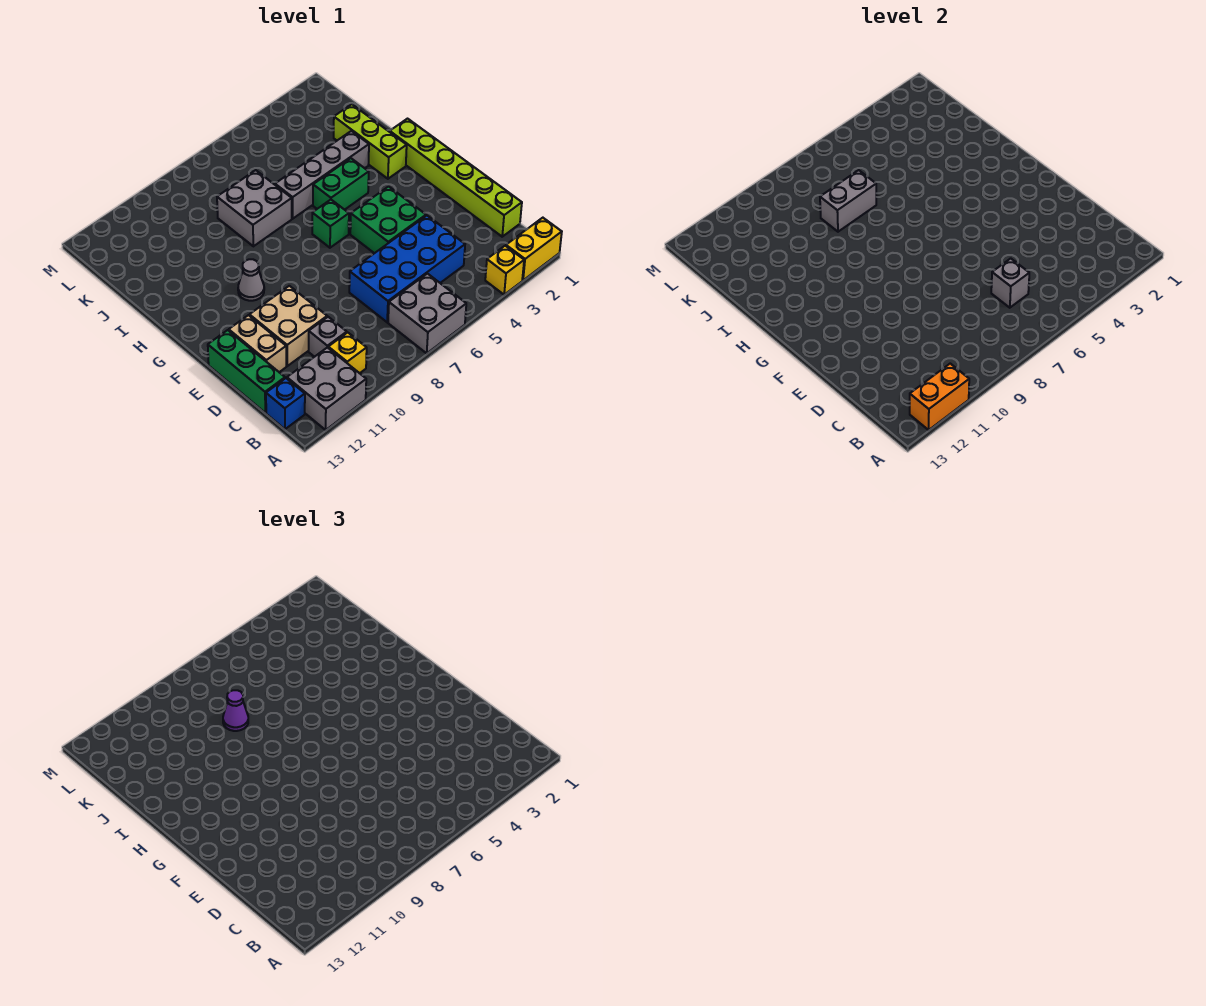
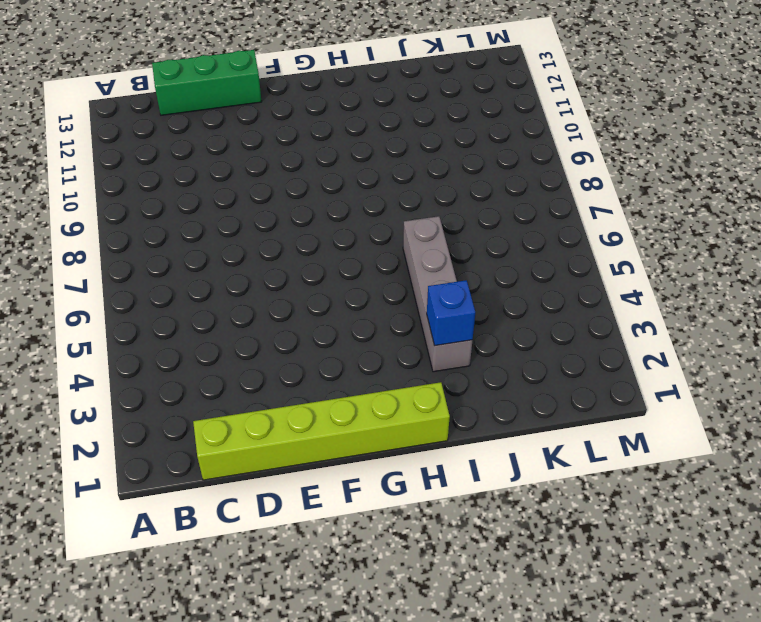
blue brick I3 level 2 -> blue brick B13 level 1
none -> yellow brick A1:A2 level 1
none -> yellow brick A3 level 1
none -> grey brick A6:B7 level 1

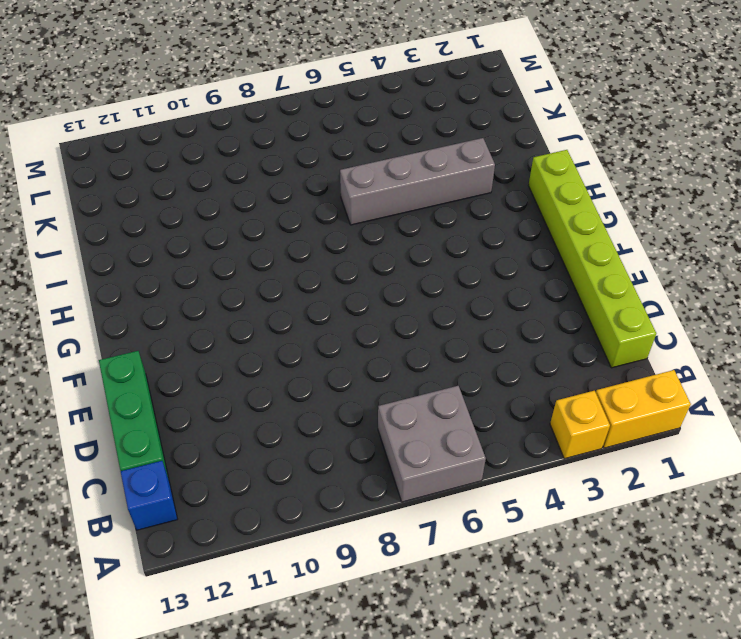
none -> grey brick A11:B12 level 1
none -> yellow brick B10 level 1
none -> blue brick C4:D7 level 1

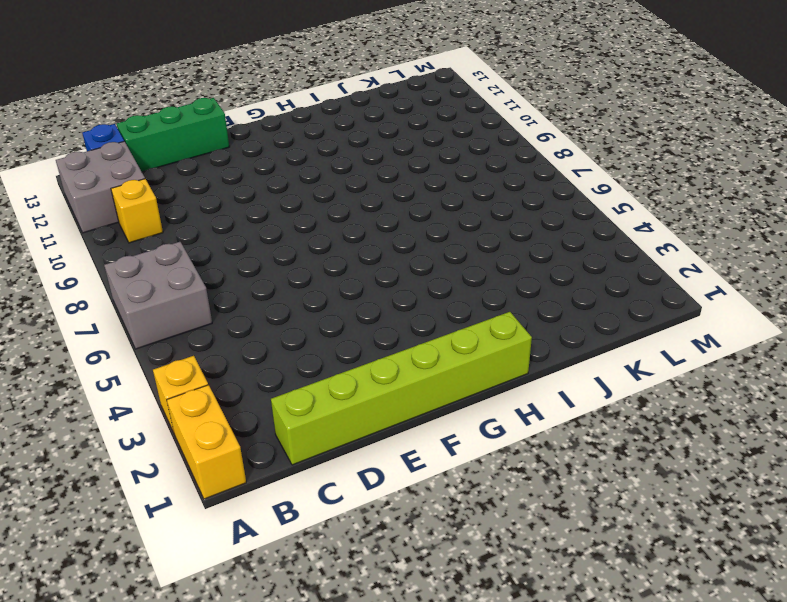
none -> blue brick C4:D7 level 1
none -> grey brick C10 level 1
none -> tan brick D10:E11 level 1

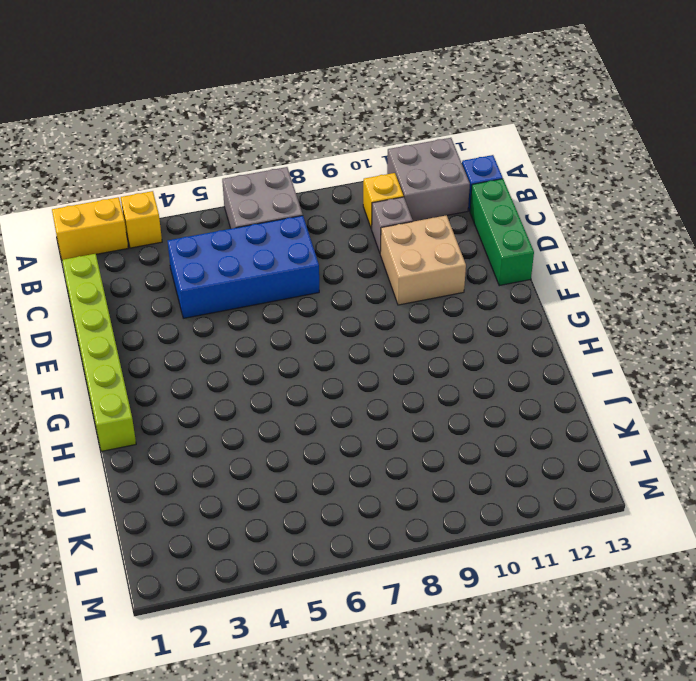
none -> tan brick D12:E12 level 1
none -> green brick E4:F5 level 1
none -> green brick G6 level 1

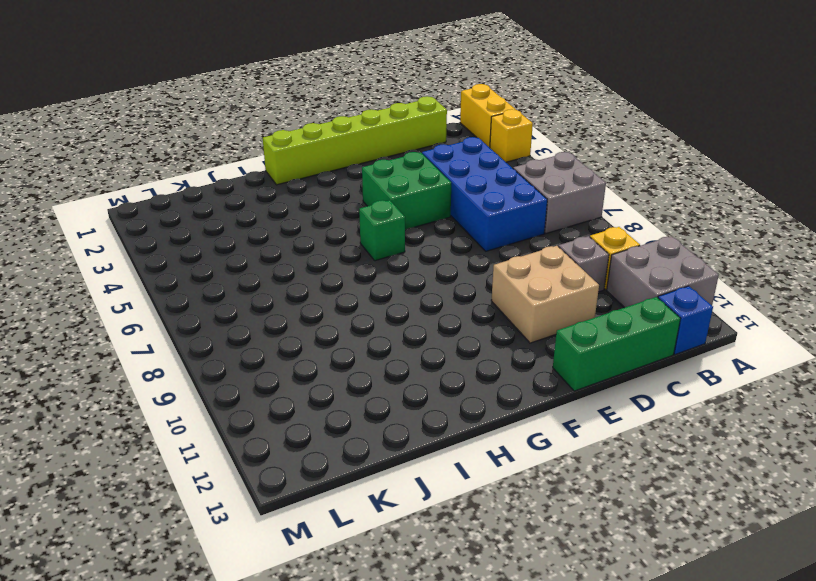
none -> tan brick D12:E12 level 1
none -> grey cone G10 level 1
none -> lime brick H2:J2 level 1

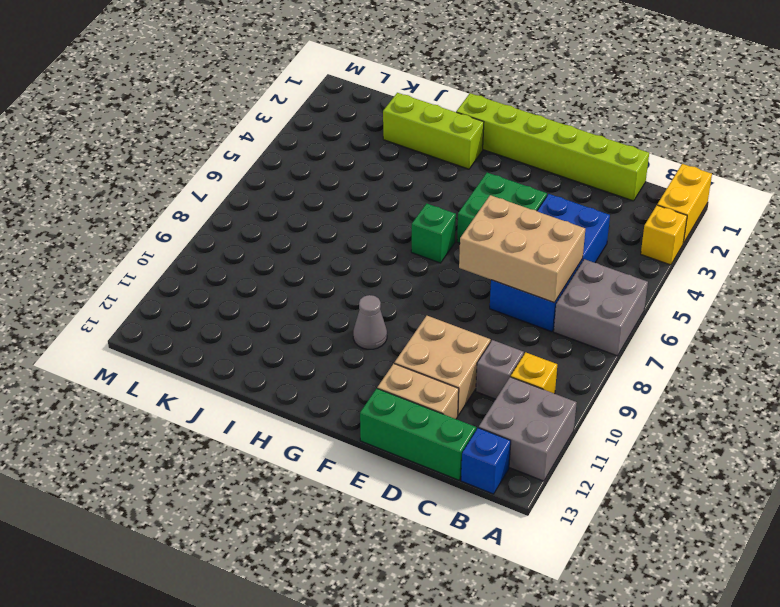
tan brick C6:E7 level 2 -> grey brick C6 level 2
none -> green brick H4:H5 level 1
none -> grey brick I3:I6 level 1
none -> grey brick I7:J8 level 1

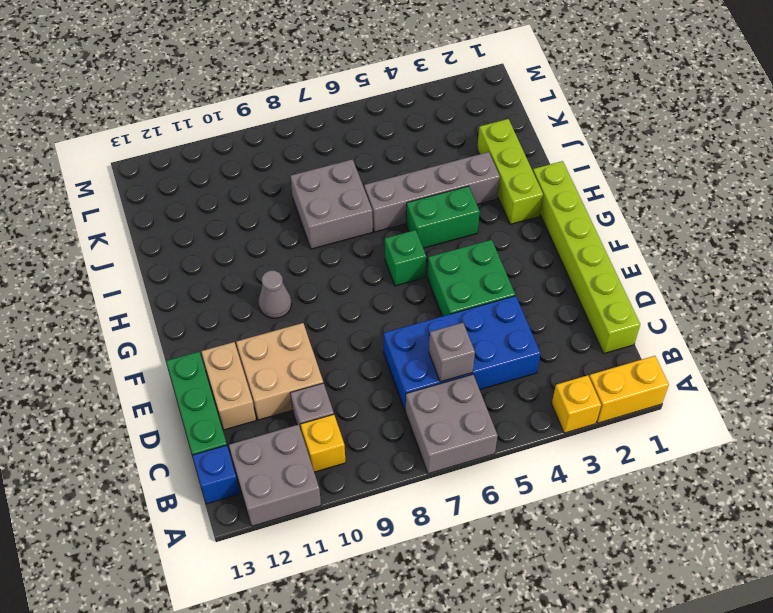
none -> orange brick A11:A12 level 2
none -> grey brick J7:J8 level 2
none -> purple cone J8 level 3

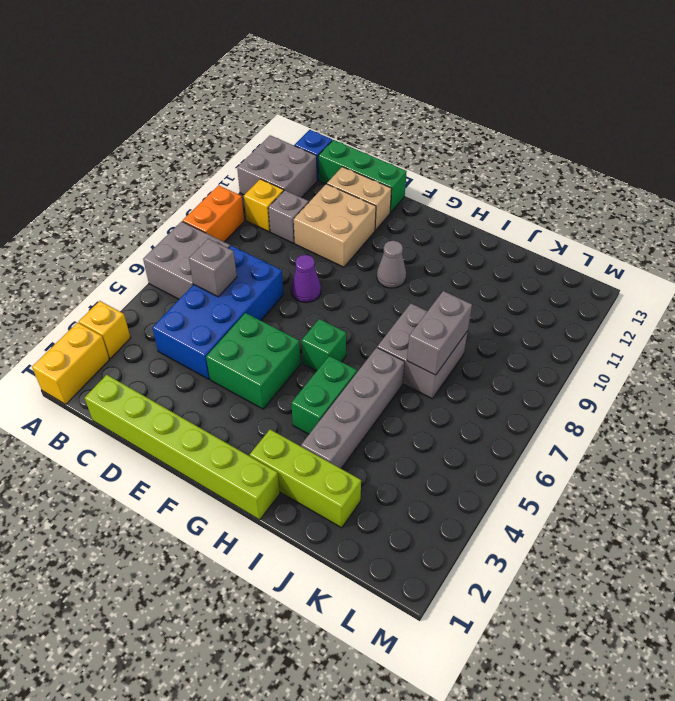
orange brick A8:A9 level 1 -> orange brick A11:A12 level 2
purple cone E8 level 1 -> purple cone J8 level 3

